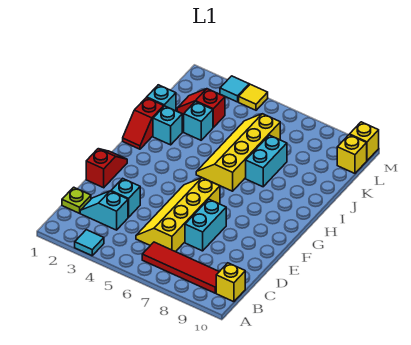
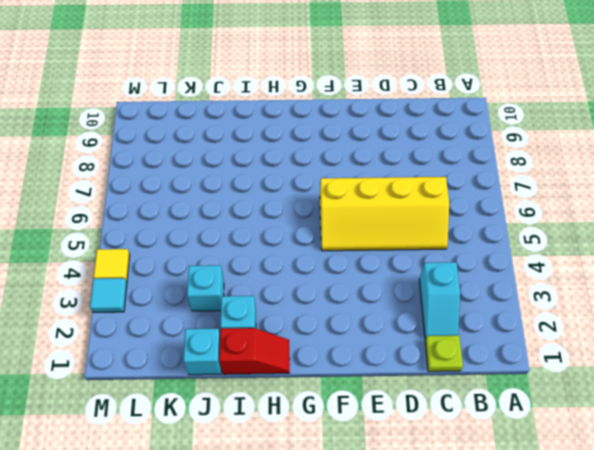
none -> cyan tile A3 level 1
none -> red tile B6:B9 level 1
none -> yellow brick B10 level 1

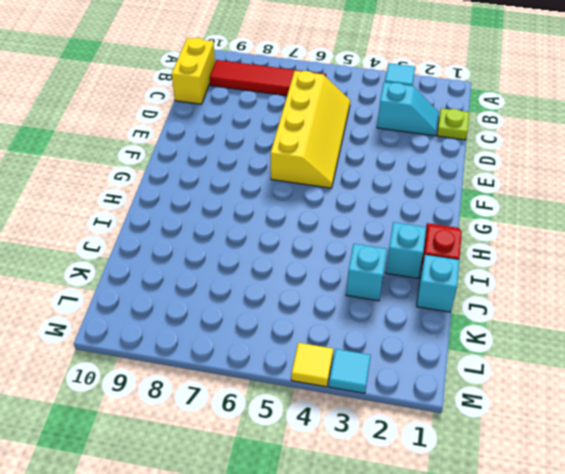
yellow brick B10:C10 level 1 -> yellow brick B10 level 1
none -> cyan brick D3 level 1
none -> cyan brick D7:E7 level 1
none -> red slope E1:F1 level 1 top E

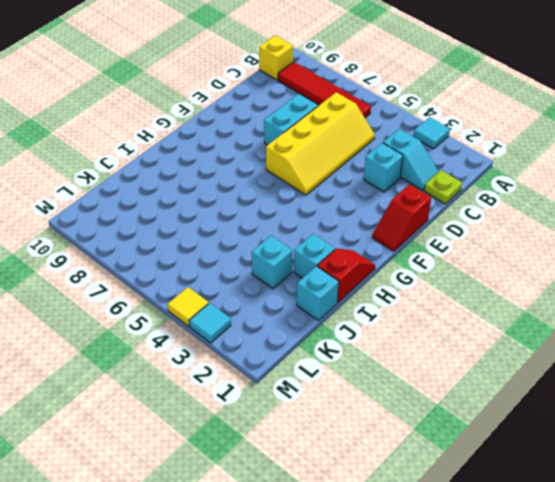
none -> yellow slope H5:K6 level 1 top 6
none -> cyan brick I7:J7 level 1
none -> red slope K2:K3 level 1 top 3

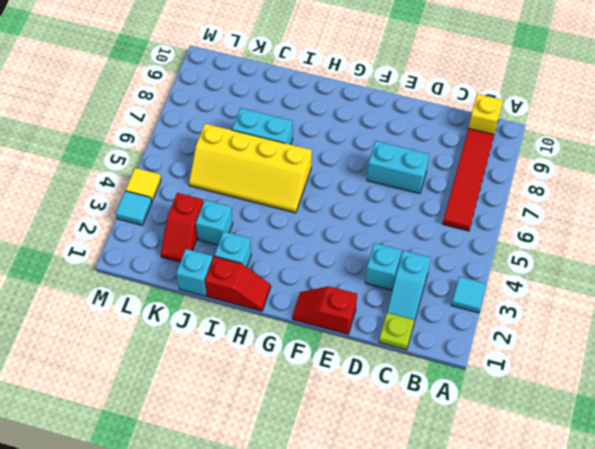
none -> yellow slope C5:F6 level 1 top 6
none -> yellow brick L10 level 1
none -> yellow brick M10 level 1

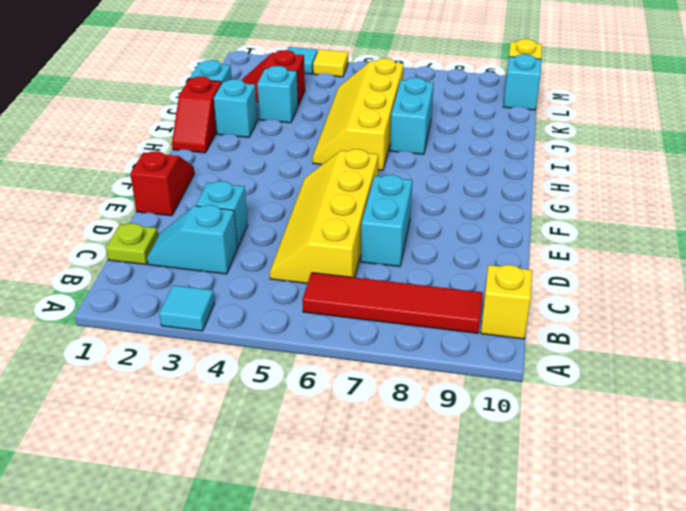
cyan brick L10 level 1 -> yellow brick L10 level 1

